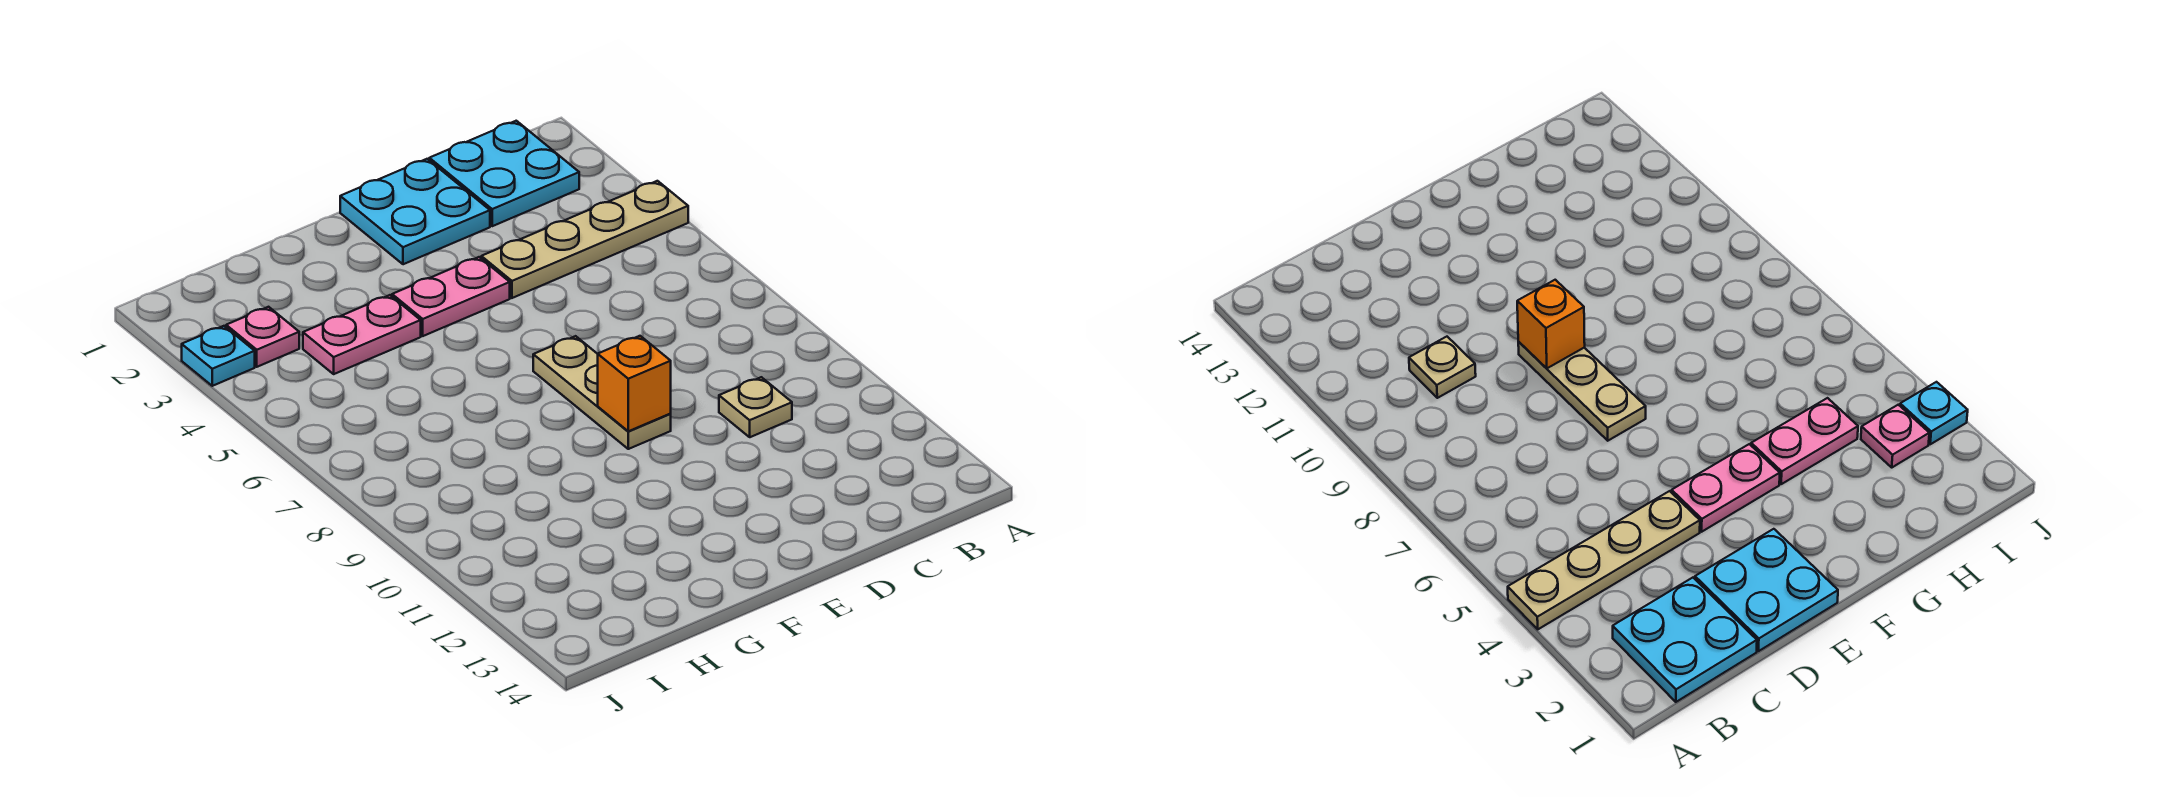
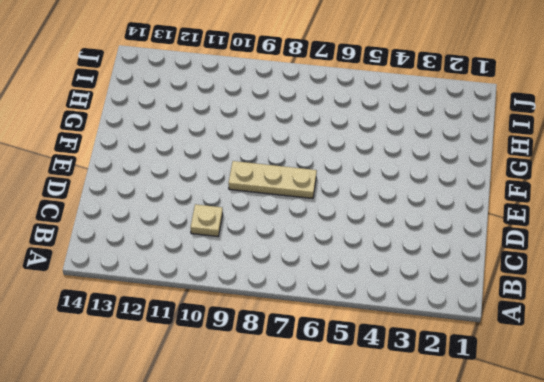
none -> tan plate A4:D4 level 1
none -> cyan plate B1:C2 level 1

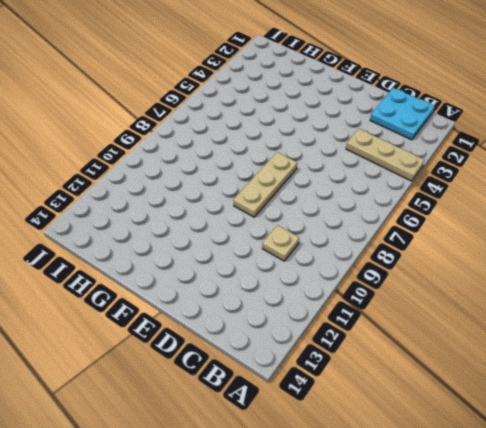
tan plate A4:C4 level 1 -> tan plate A4:D4 level 1
none -> cyan plate D1:E2 level 1
none -> pink plate E4:F4 level 1

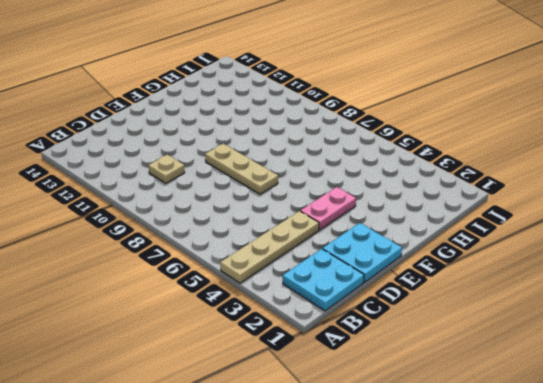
none -> pink plate G4:H4 level 1
none -> pink plate I3 level 1

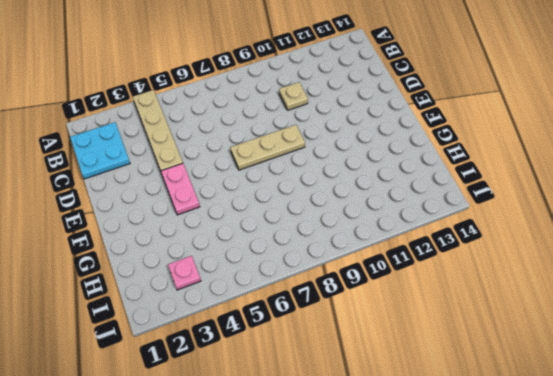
none -> cyan plate D1:E2 level 1
none -> pink plate G4:H4 level 1

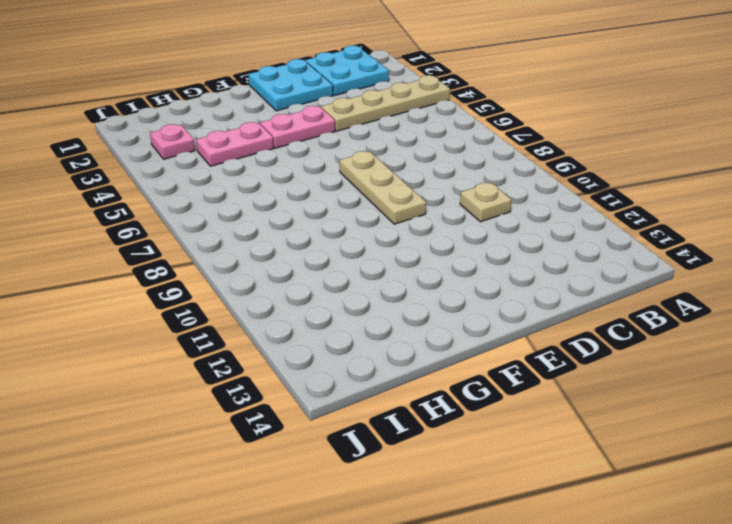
none -> cyan plate J3 level 1
none -> orange brick E9 level 2

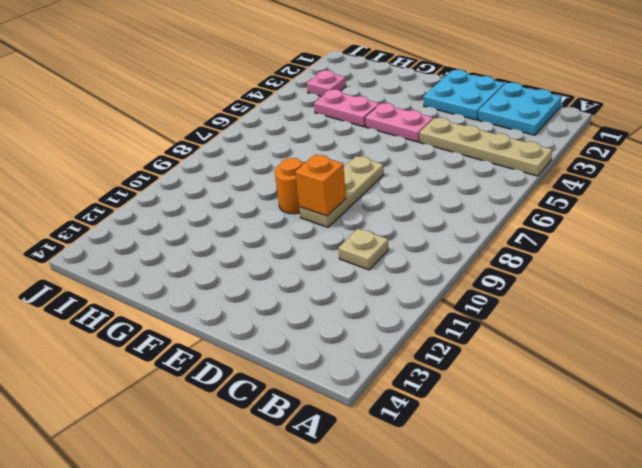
orange round brick F9 level 1 -> none
none -> cyan plate J3 level 1

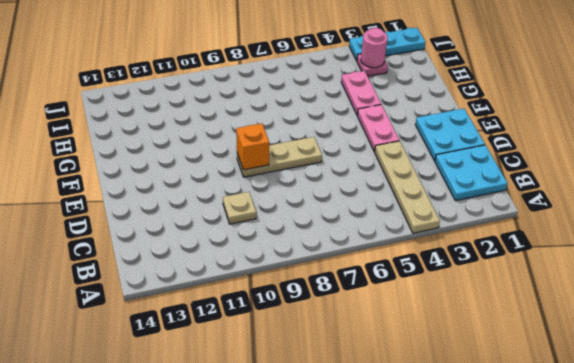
pink round brick I3 level 2 -> none
cyan plate J1:J3 level 1 -> cyan plate J3 level 1

